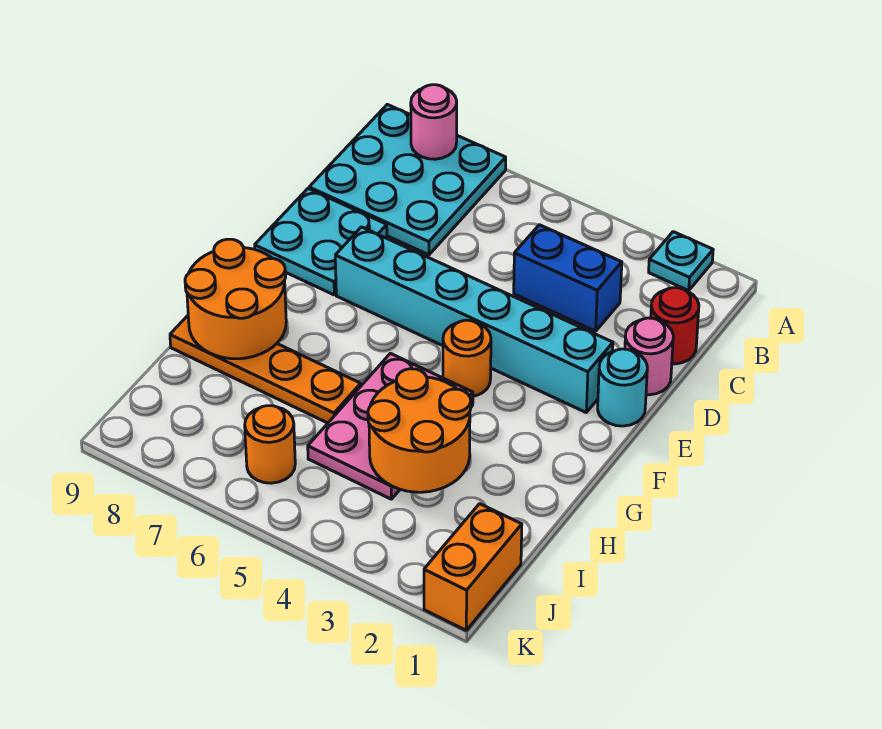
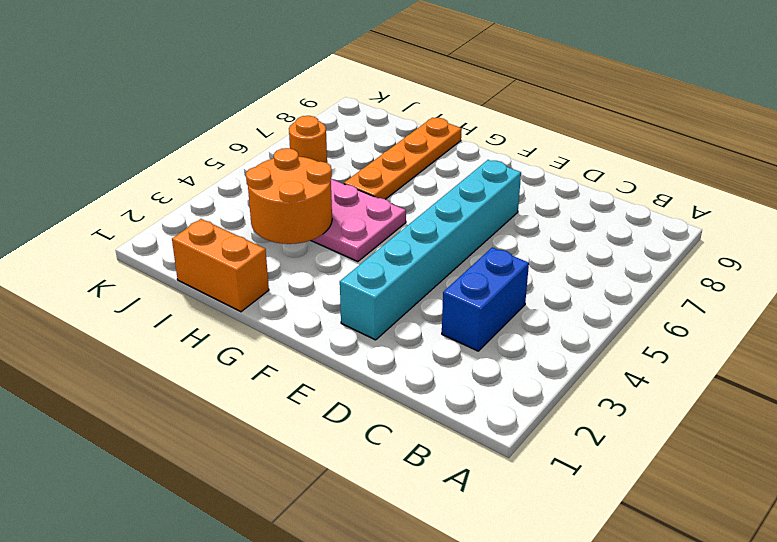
orange brick H1:I1 level 1 -> orange brick J1:K1 level 1
none -> cyan plate A2 level 1
none -> cyan plate A7:C9 level 1
none -> red round brick C1 level 1

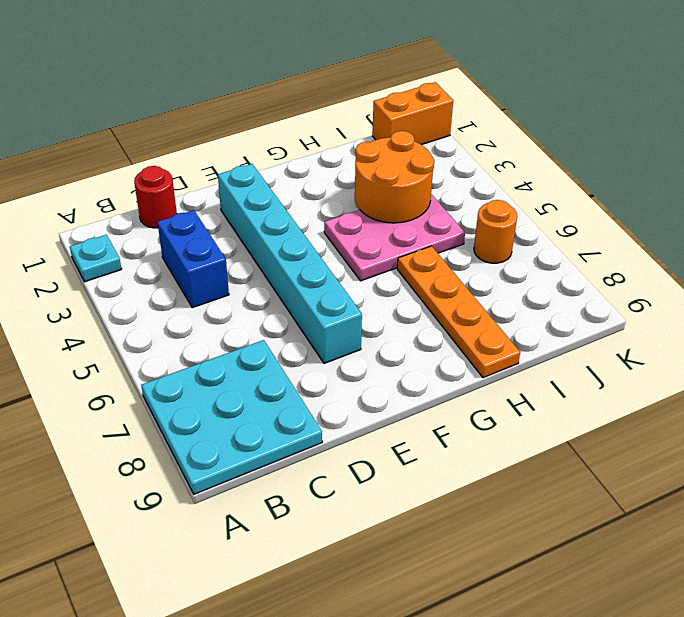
none -> pink round brick D1 level 1
none -> cyan plate D8:E9 level 1
none -> cyan round brick E1 level 1

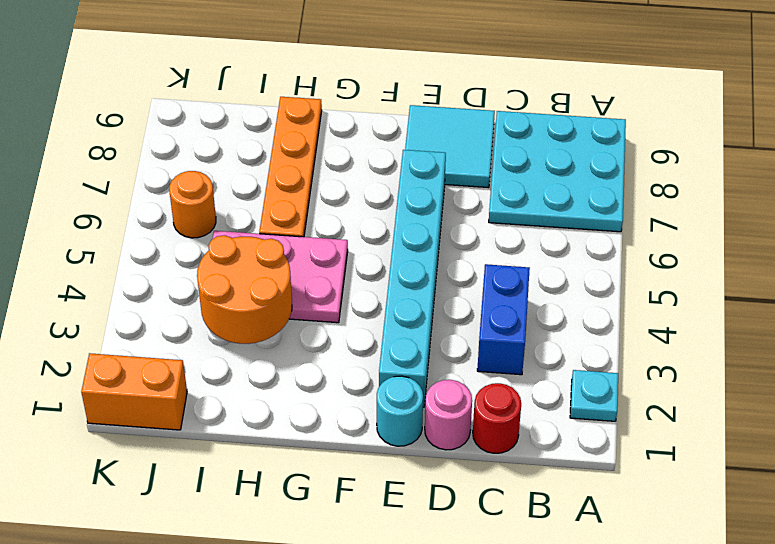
cyan tile D8:E9 level 1 -> cyan plate D8:E9 level 1
none -> orange round brick F4 level 1
none -> pink round brick A8 level 2
none -> orange round brick G8:H9 level 2

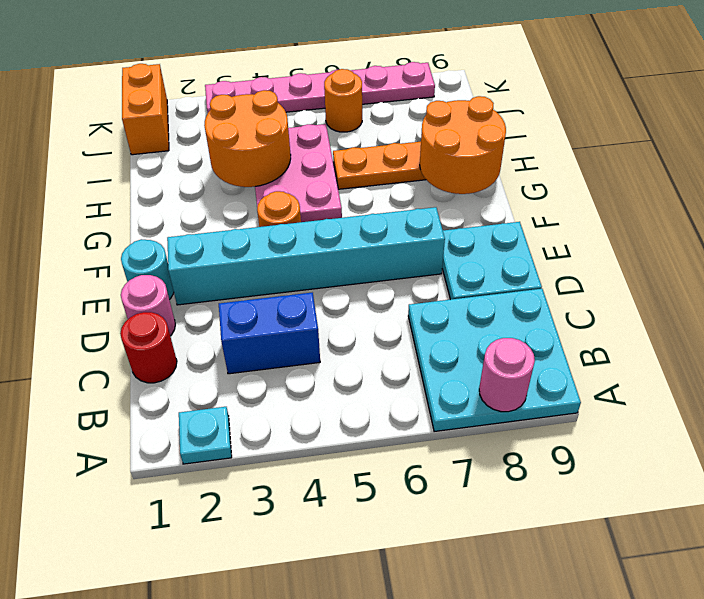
pink plate K3:K8 level 1 -> none

